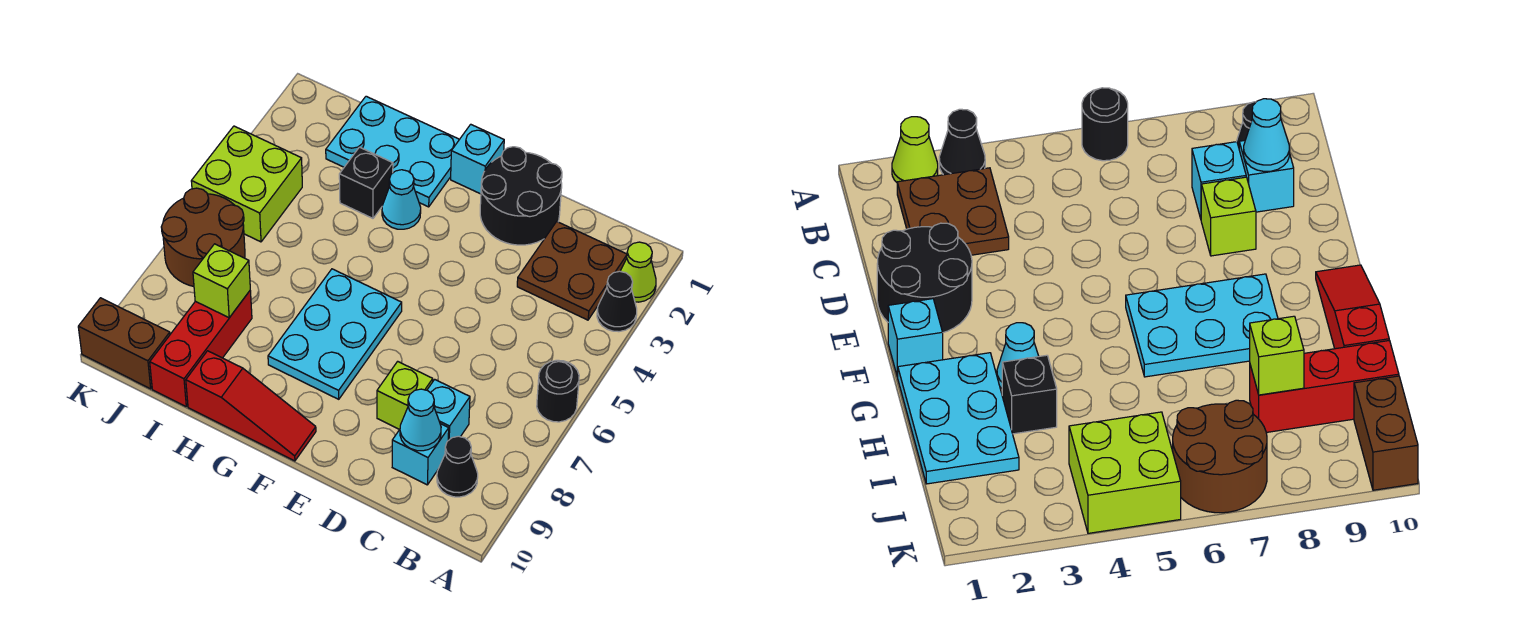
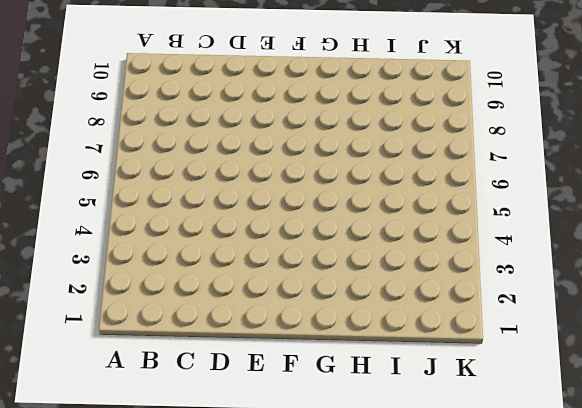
none -> lime cone A2 level 1
none -> black cone A3 level 1
none -> black round brick A6 level 1

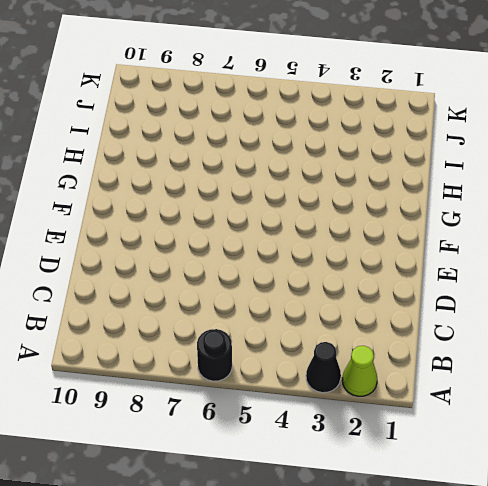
none -> brown plate B2:C3 level 1
none -> black cone B9 level 1
none -> cyan brick C8 level 1

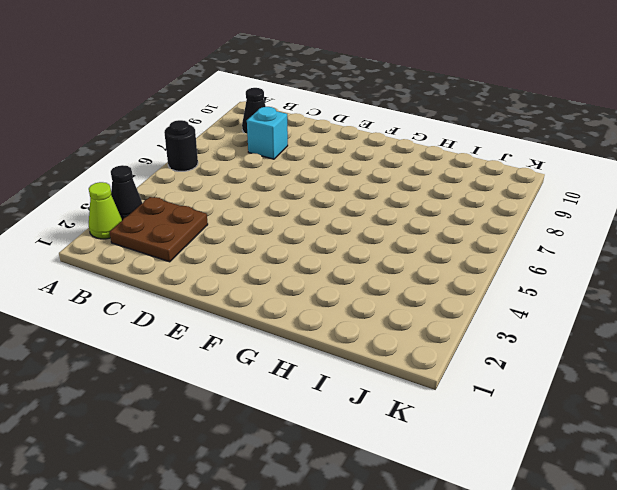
none -> cyan brick C9 level 1
none -> black round brick D1:E2 level 1
none -> lime brick D8 level 1

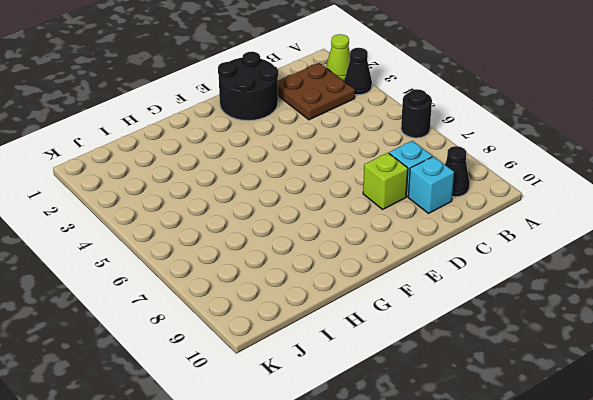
none -> cyan brick F1 level 1
none -> cyan plate F6:G8 level 1
none -> red slope F10:H10 level 1 top H

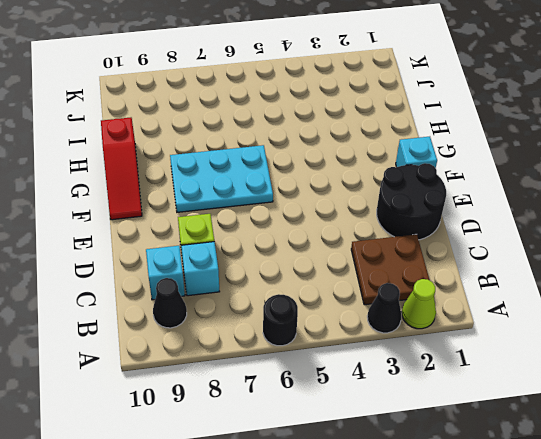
none -> cyan plate G1:I2 level 1
none -> cyan cone G3 level 1
none -> black brick H3 level 1

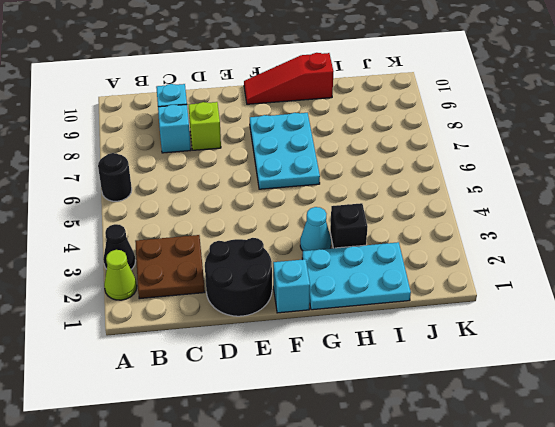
none -> black cone B9 level 1
none -> red brick I8:I10 level 1
none -> lime brick J4:K5 level 1

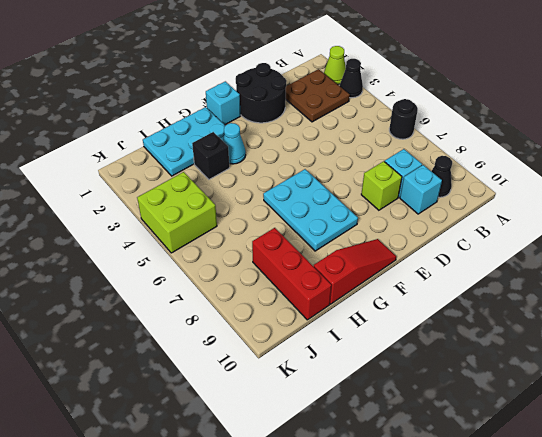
none -> brown round brick J6:K7 level 1
none -> brown brick J10:K10 level 1
none -> cyan cone C9 level 2

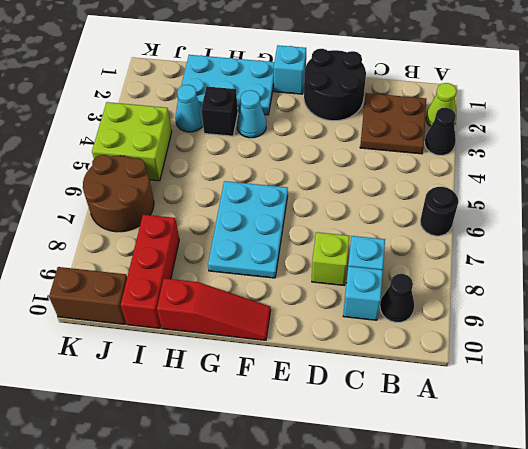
cyan cone I3 level 1 -> cyan cone C9 level 2
none -> lime brick I8 level 2

